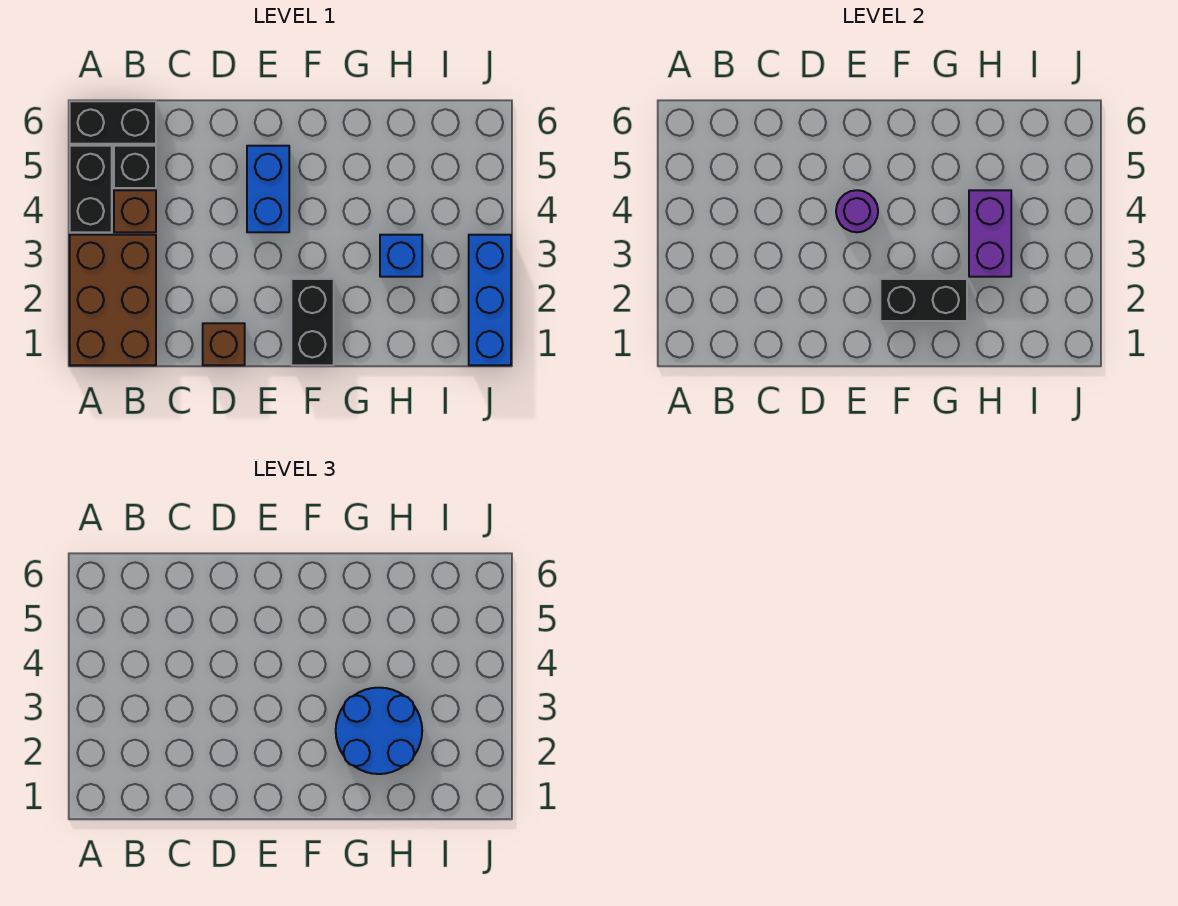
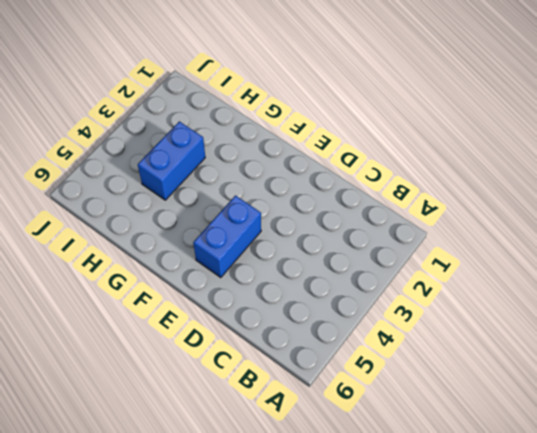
blue brick H3:H4 level 1 -> blue brick H3 level 1
none -> brown brick A1:B3 level 1
none -> black brick A4:A5 level 1
none -> black brick A6:B6 level 1

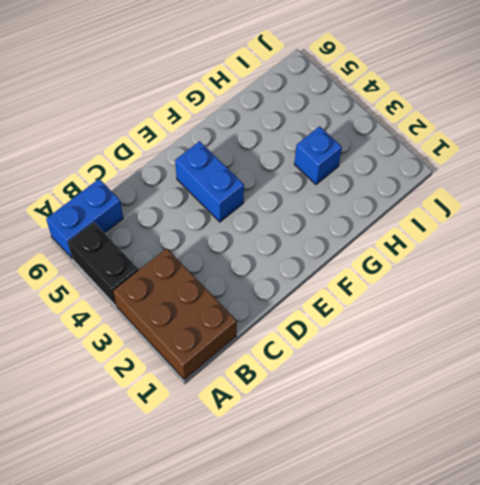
blue brick A6:B6 level 1 -> black brick A6:B6 level 1
none -> brown brick B4 level 1
none -> black brick B5 level 1
none -> brown brick D1 level 1

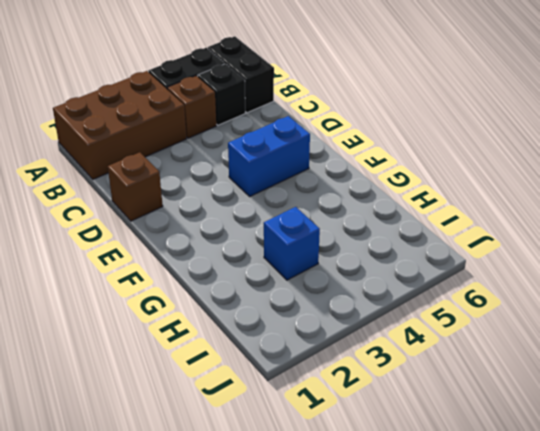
none -> black brick F1:F2 level 1
none -> blue brick J1:J3 level 1
none -> purple round brick E4 level 2

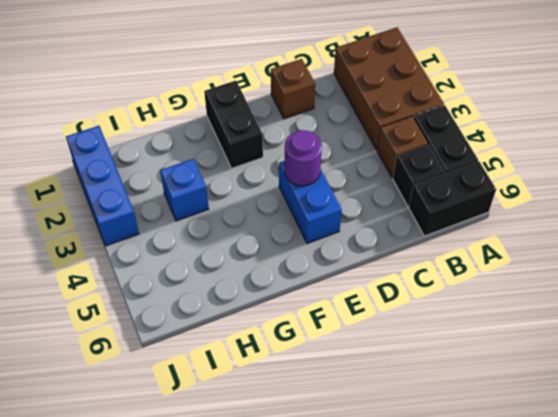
none -> black brick F2:G2 level 2
none -> purple brick H3:H4 level 2
none -> blue round brick G2:H3 level 3

